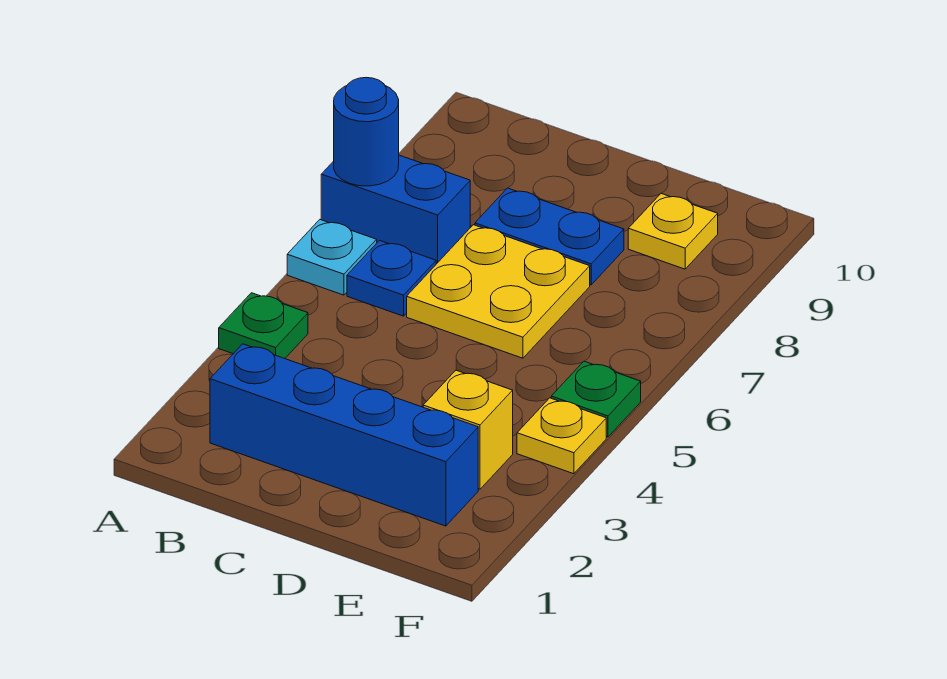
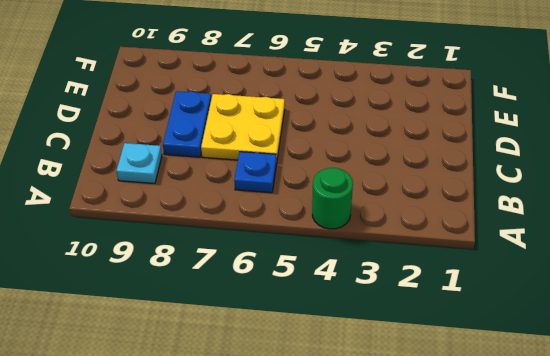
green round brick A4 level 1 -> green plate A4 level 1
cyan plate B9 level 1 -> cyan plate A6 level 1
none -> blue brick A7:B7 level 1
none -> blue brick B2:E2 level 1
none -> yellow brick E3 level 1

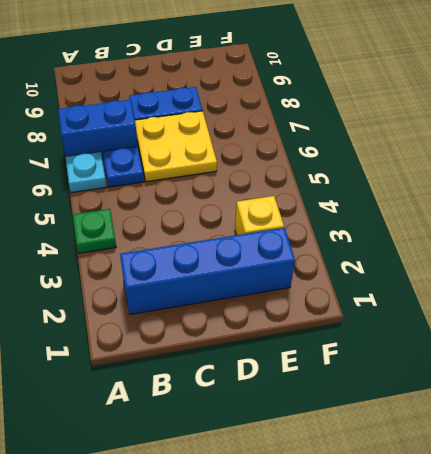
none -> yellow plate E9 level 1
none -> yellow plate F4 level 1
none -> green plate F5 level 1

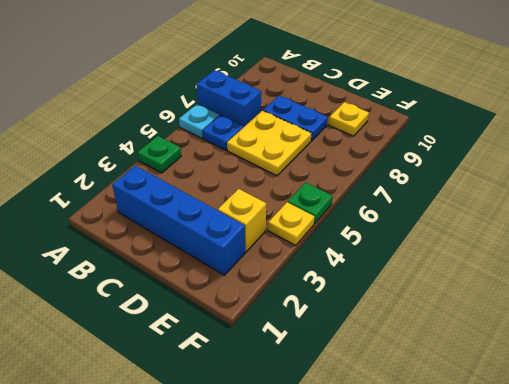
none -> blue round brick A7 level 2

